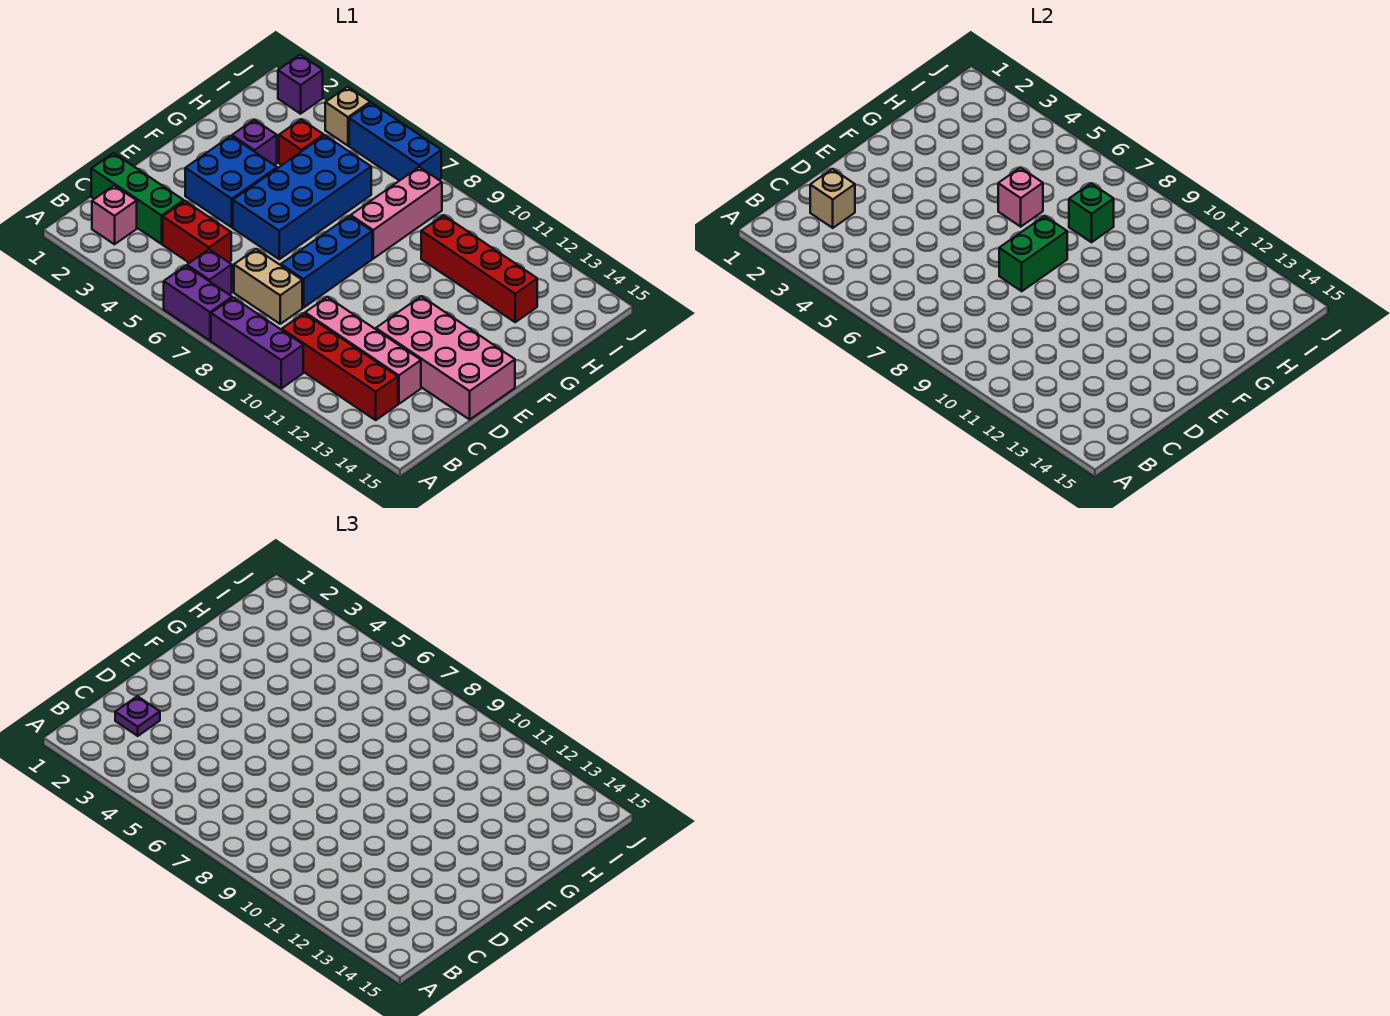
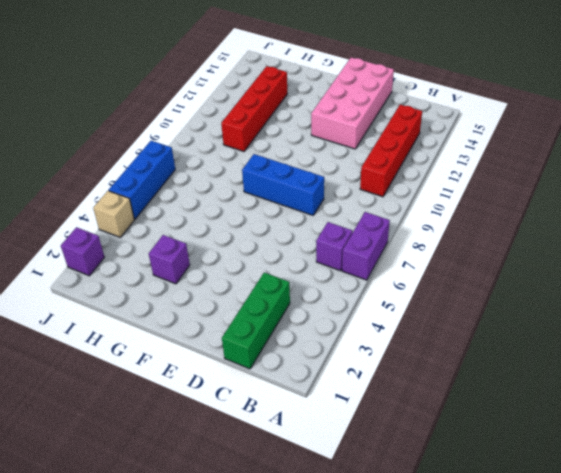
none -> purple brick A8:A10 level 1
none -> pink brick B2 level 1
none -> red brick C4:C5 level 1

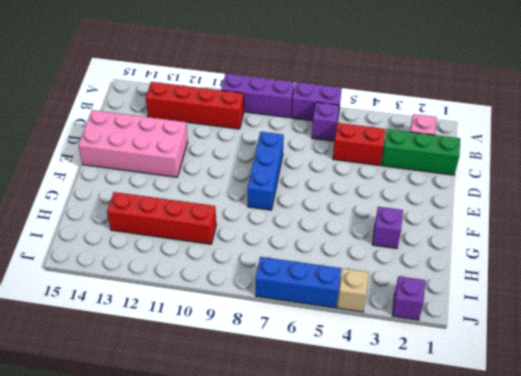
none -> tan brick C7:C8 level 1
none -> pink brick C10:C13 level 1
none -> blue brick E3:F4 level 1

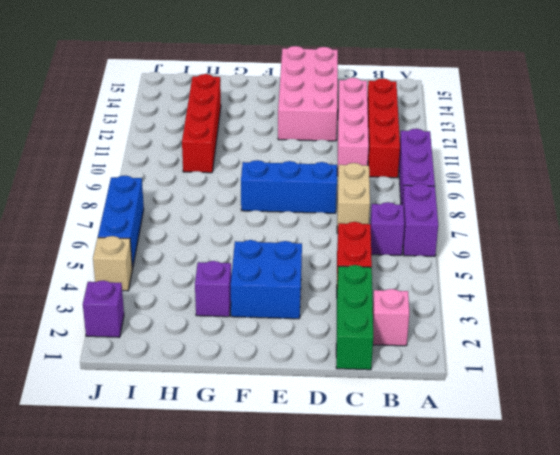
none -> blue brick E5:H6 level 1
none -> pink brick G8:I8 level 1
none -> red brick H4 level 1

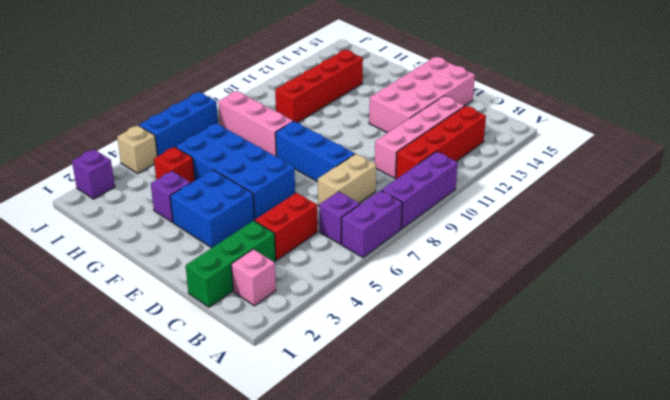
none -> tan brick C2 level 2
none -> green brick E8:F8 level 2
none -> pink brick G6 level 2

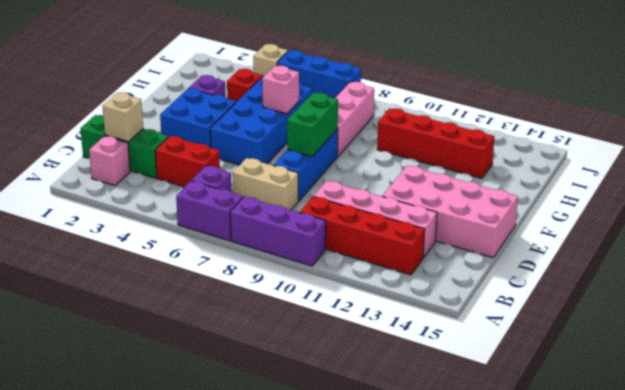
none -> purple brick J2 level 1
none -> green brick H8 level 2
none -> purple plate C2 level 3

